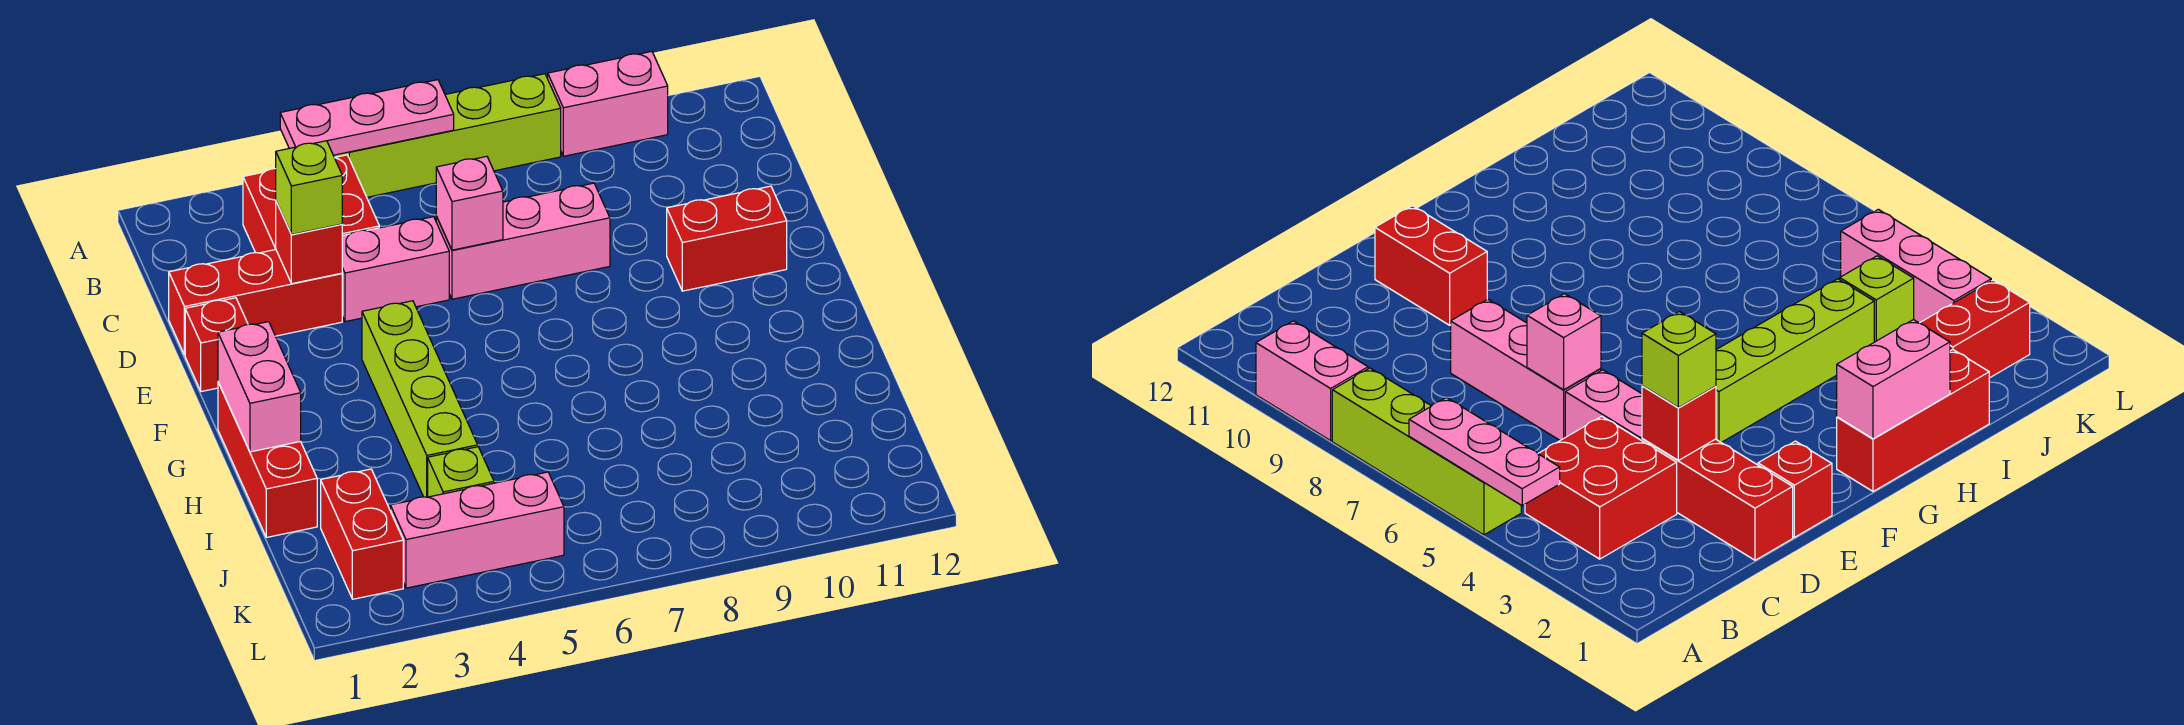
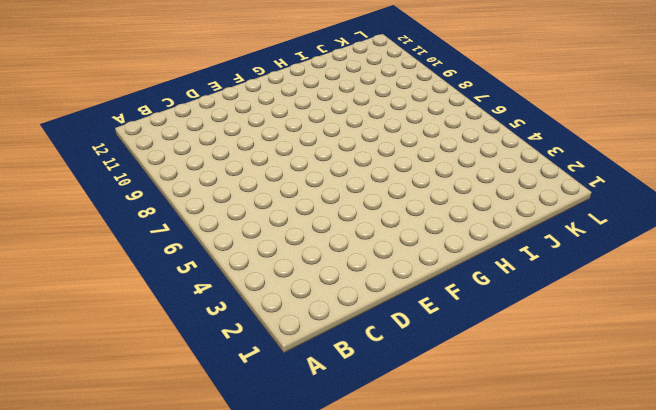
none -> lime brick A5:A8 level 1
none -> pink brick A9:A10 level 1
none -> red brick B3:C4 level 1

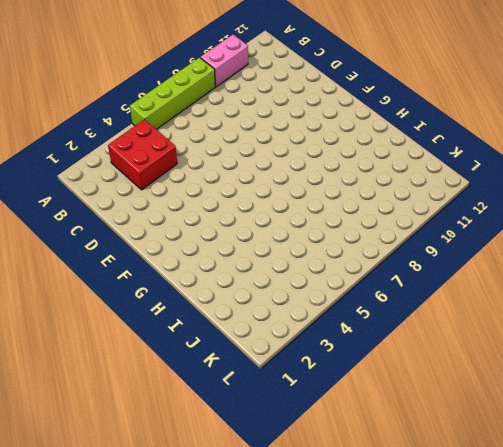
none -> red brick D1:D3 level 1
none -> pink brick D4:D5 level 1
none -> pink brick D6:D8 level 1

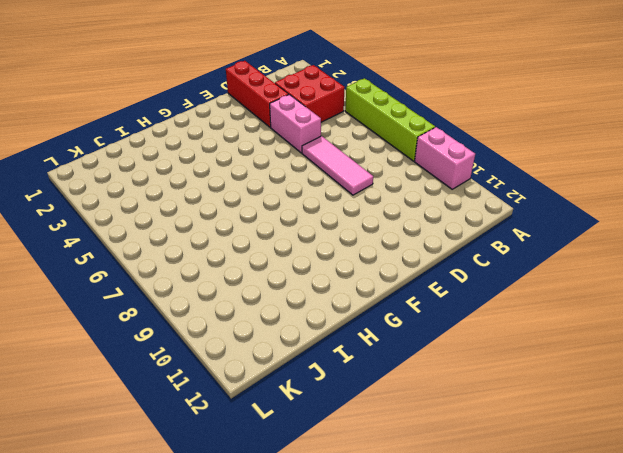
pink tile D6:D8 level 1 -> pink brick D6:D8 level 1
none -> red brick E1 level 1
none -> red brick E10:E11 level 1
none -> lime brick F4:I4 level 1

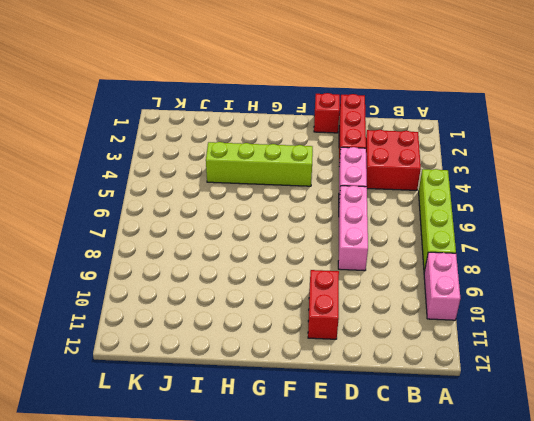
none -> red brick G1:I1 level 1
none -> red brick J2:K2 level 1
none -> lime brick J4 level 1

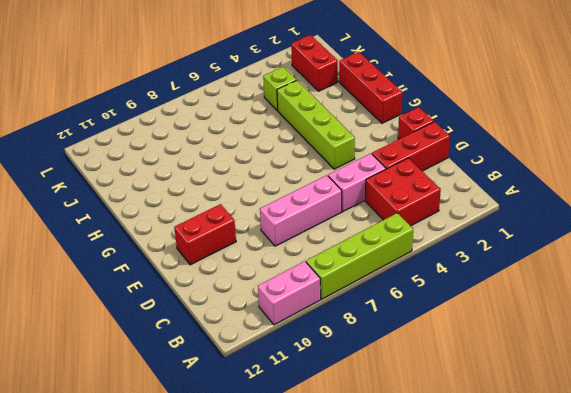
none -> pink brick K3:K5 level 1
none -> pink plate A4:A6 level 2
none -> red brick D3 level 2

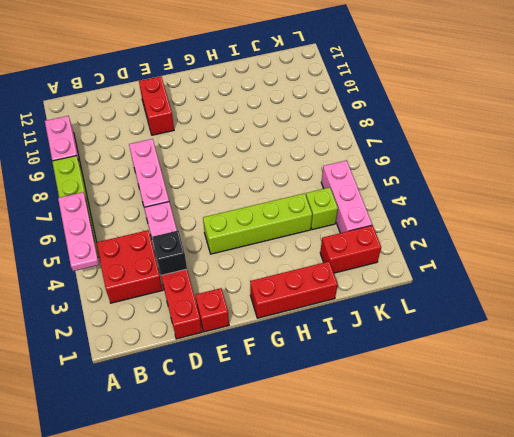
black brick D3 level 2 -> red brick D3 level 2
none -> pink brick D6 level 2
none -> pink brick G1:H1 level 2
none -> lime brick D3 level 3

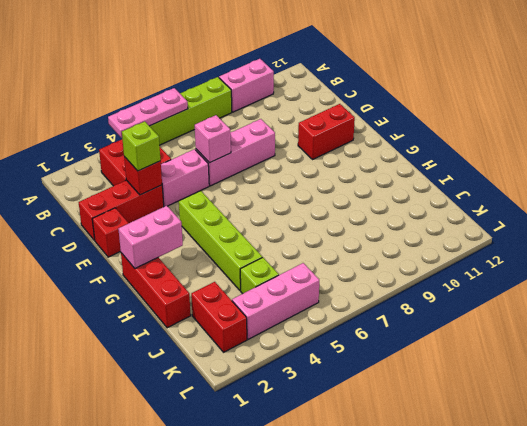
pink brick G1:G2 level 2 -> pink brick G1:H1 level 2

